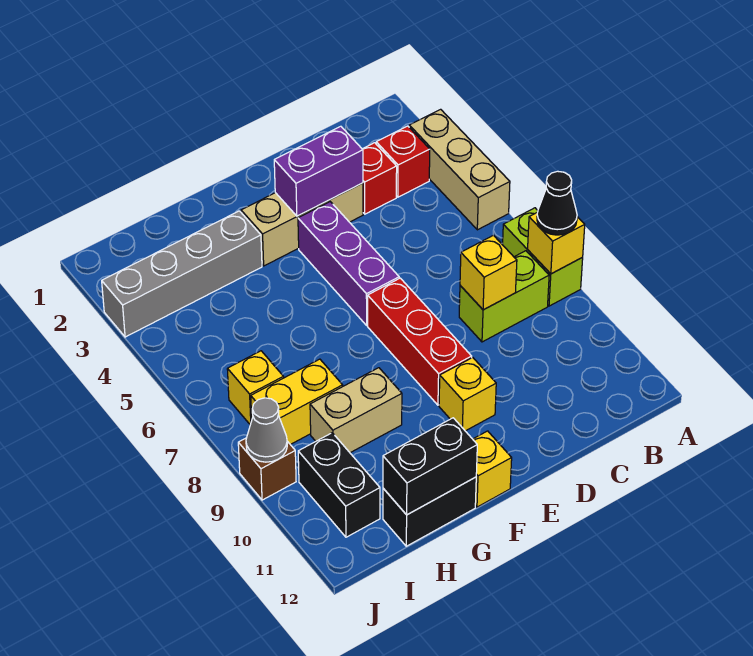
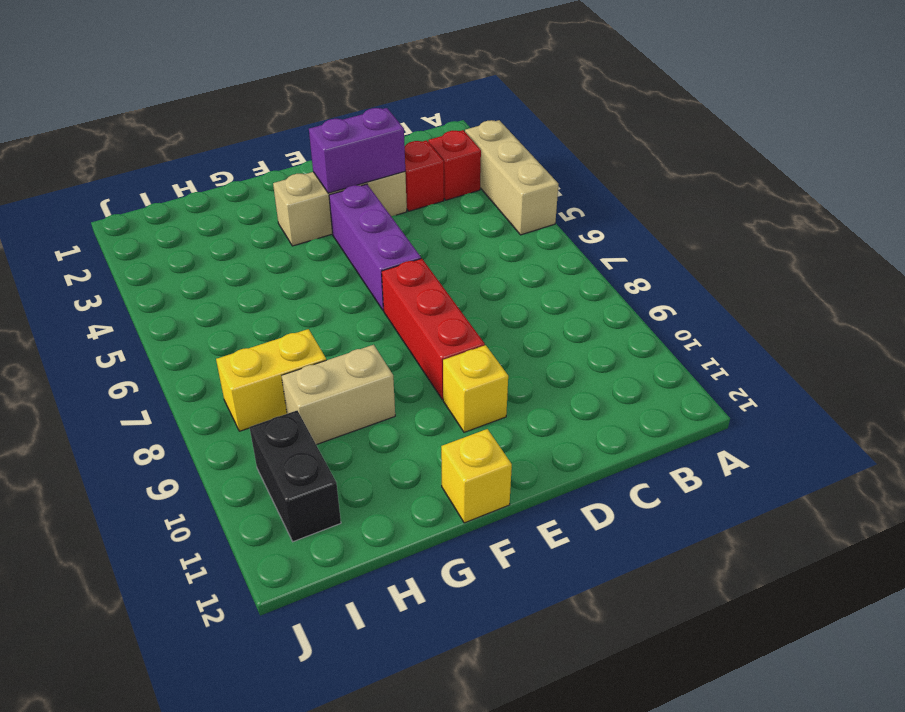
none -> lime brick A7:A8 level 1
none -> lime brick B8:C8 level 1
none -> grey brick G3:J3 level 1

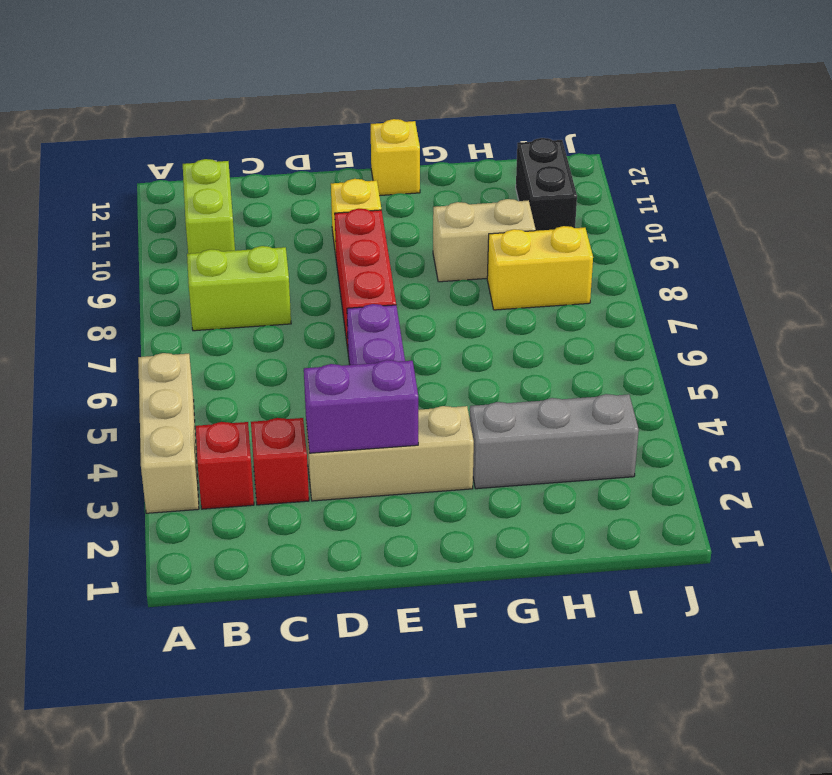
lime brick B10:B11 level 1 -> lime brick A7:A8 level 1
grey brick G3:I3 level 1 -> grey brick G3:J3 level 1
none -> black brick G12:H12 level 1
none -> yellow brick I7 level 1
none -> brown brick J9 level 1

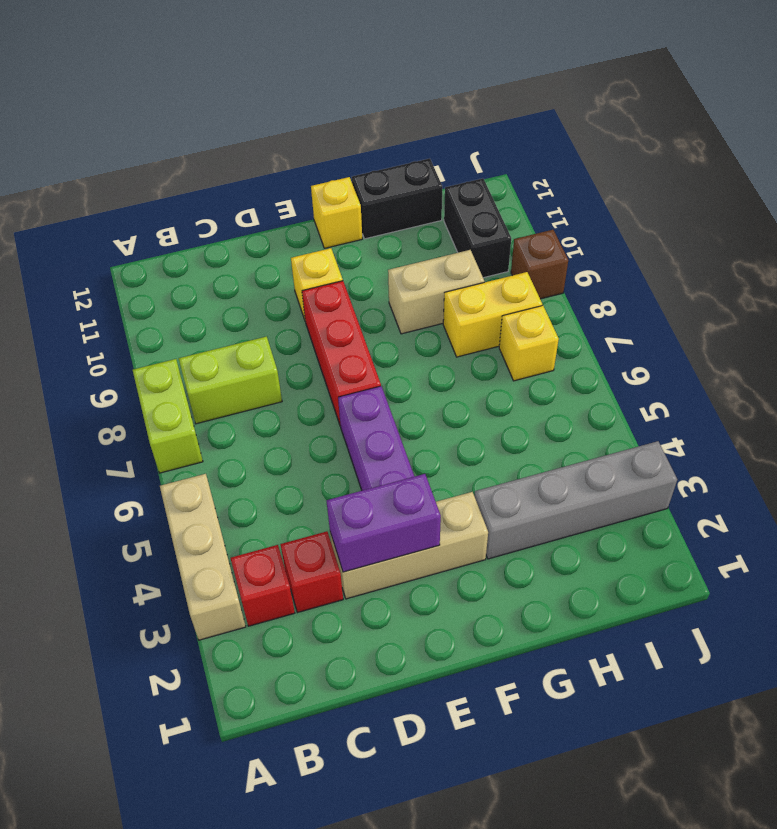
none -> yellow brick A8 level 2
none -> yellow brick C8 level 2
none -> black brick G12:H12 level 2

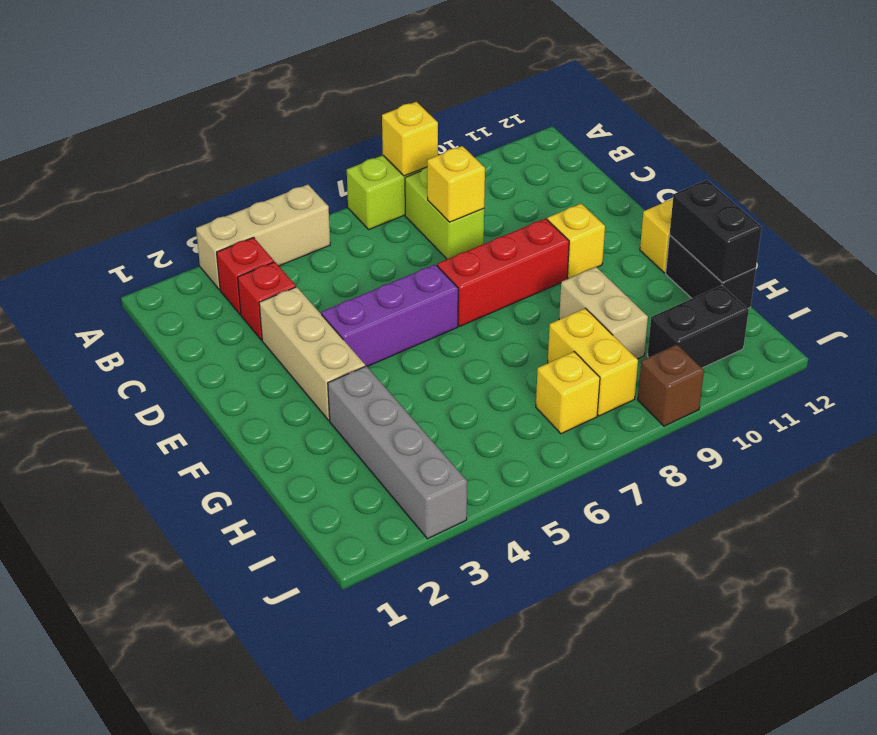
none -> purple brick D3:E3 level 2
none -> grey cone J9 level 2
none -> black cone A8 level 3

